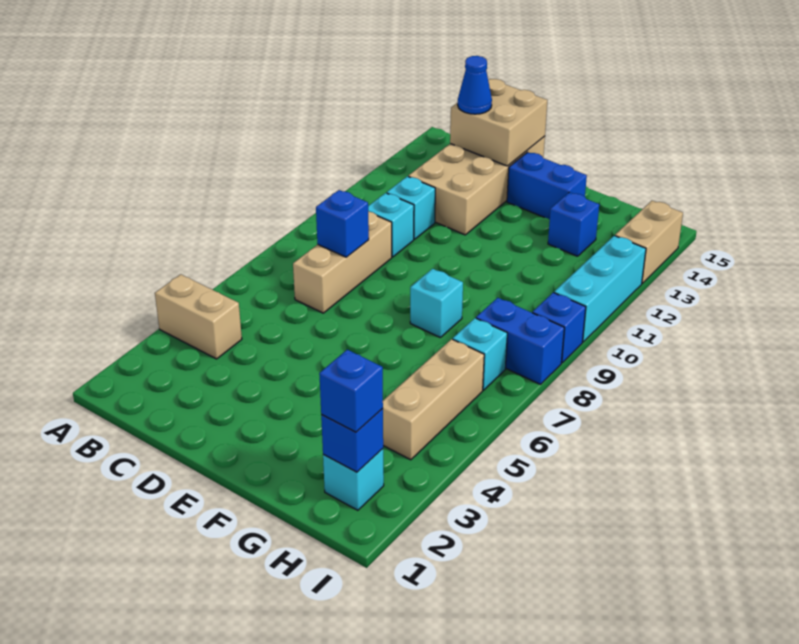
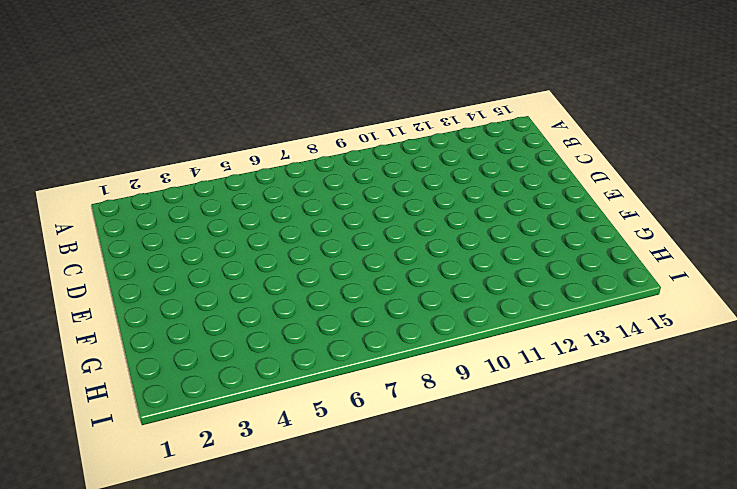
none -> tan brick A4:B4 level 1
none -> tan brick C7:C9 level 1
none -> cyan brick C10 level 1

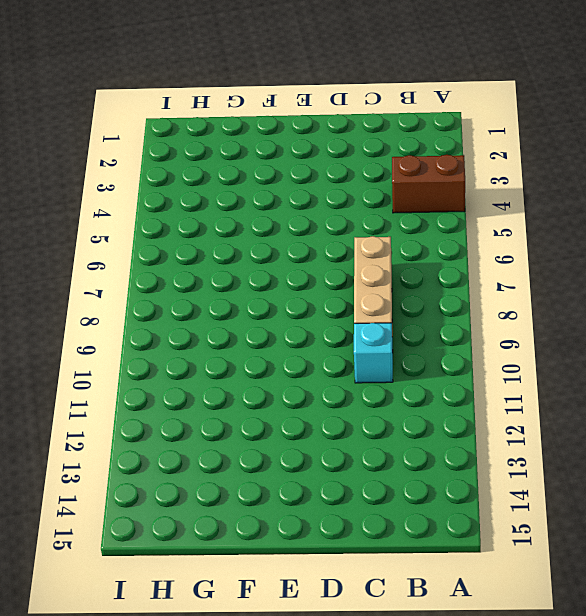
brown brick A4:B4 level 1 -> tan brick A4:B4 level 1
none -> cyan brick C11 level 1
none -> tan brick C12:D15 level 1
none -> blue brick E14:F14 level 1

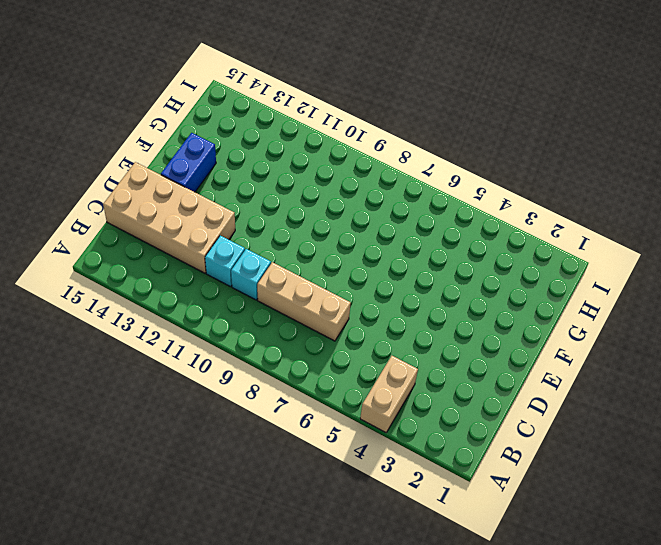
none -> cyan brick F8 level 1
none -> blue brick G13 level 1
none -> cyan brick H2 level 1

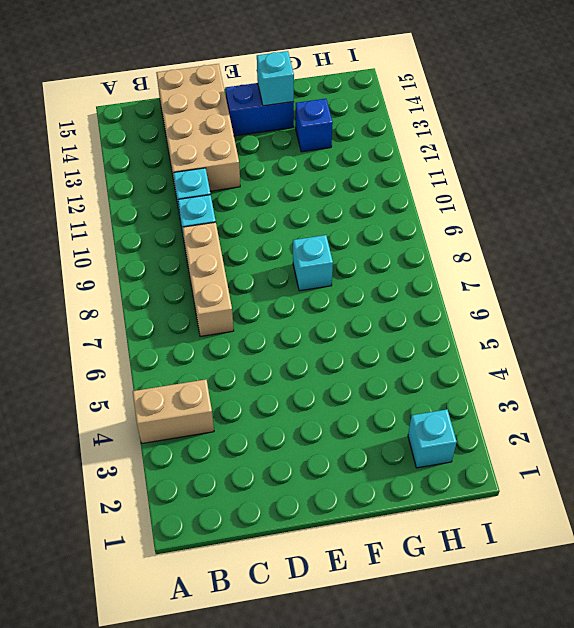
cyan brick F14 level 2 -> cyan brick H7 level 1
none -> tan brick H4:H6 level 1
none -> blue brick H8:I8 level 1
none -> blue brick I9 level 1

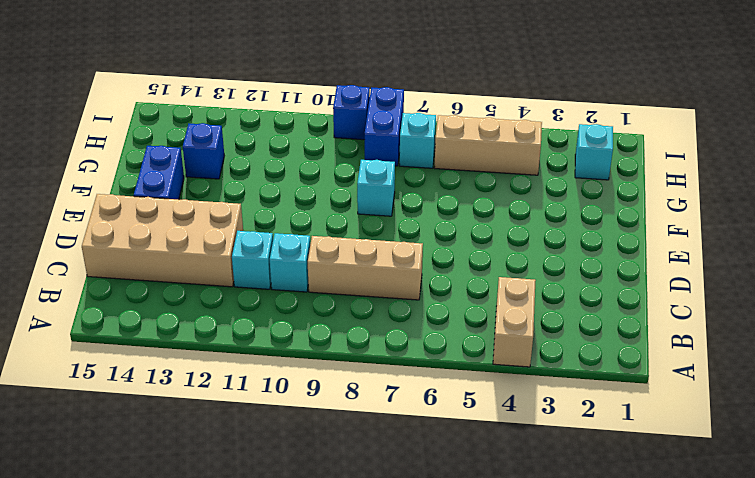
none -> cyan brick I10:I12 level 1
none -> tan brick I13:I14 level 1
none -> blue brick C8 level 2

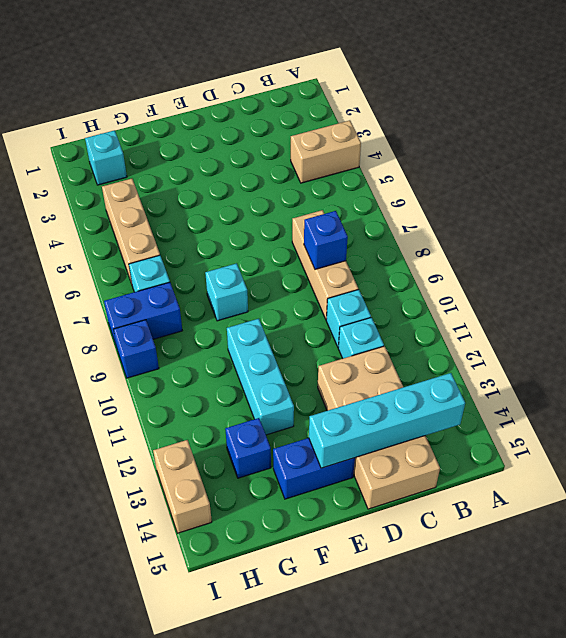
cyan brick B14:E14 level 2 -> tan brick C14:D15 level 2
cyan brick F10:F12 level 1 -> cyan brick I10:I12 level 1
none -> blue brick H2 level 2
none -> blue cone C14 level 3
none -> blue brick H2 level 3

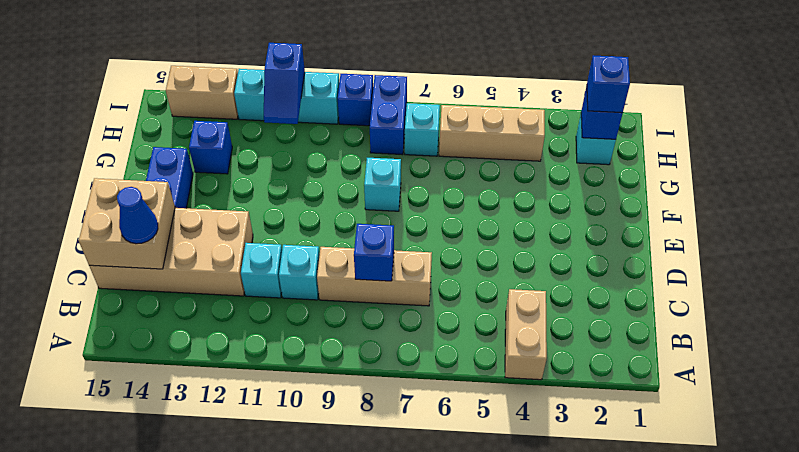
blue slope H11:I11 level 2 top I -> none

